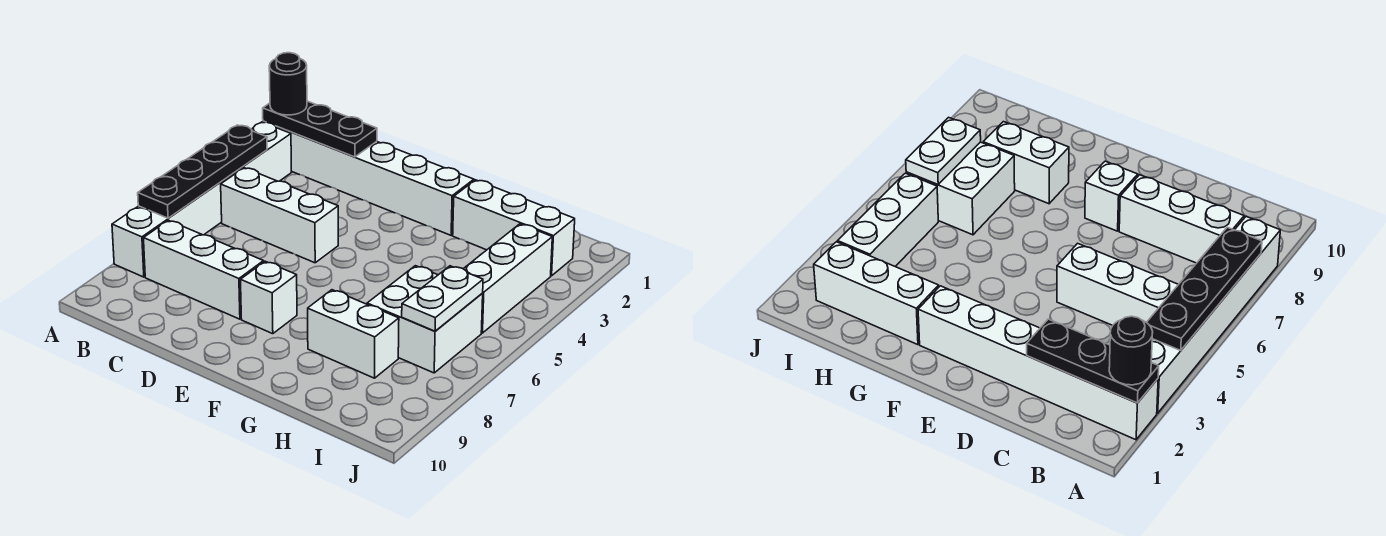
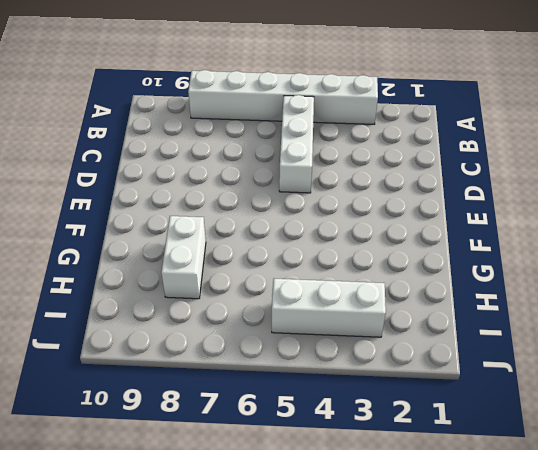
none -> white brick A2:F2 level 1
none -> white brick B8:D8 level 1
none -> white brick E8 level 1

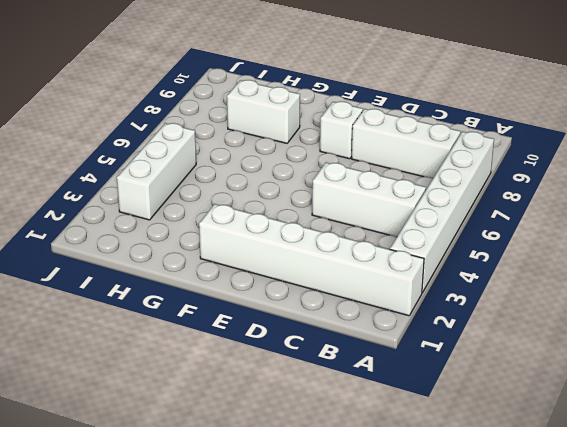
none -> white brick G2:I2 level 1
none -> white brick H6:I7 level 1
none -> black plate A2:C2 level 2

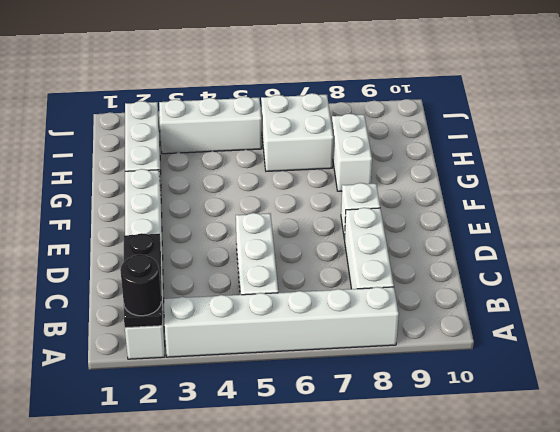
none -> black plate A4:A7 level 2
none -> white plate I6:I7 level 2

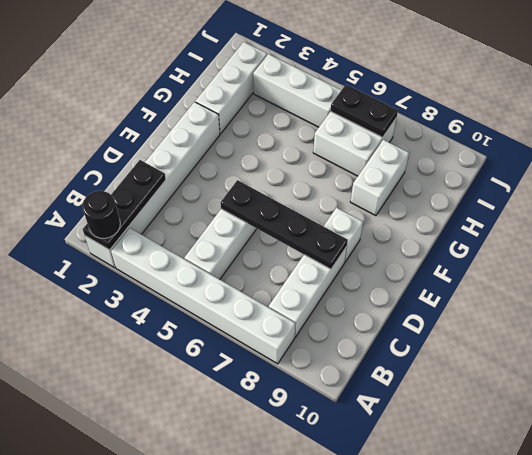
black plate D5:D8 level 2 -> black plate A4:A7 level 2
black plate I6:I7 level 2 -> white plate I6:I7 level 2

